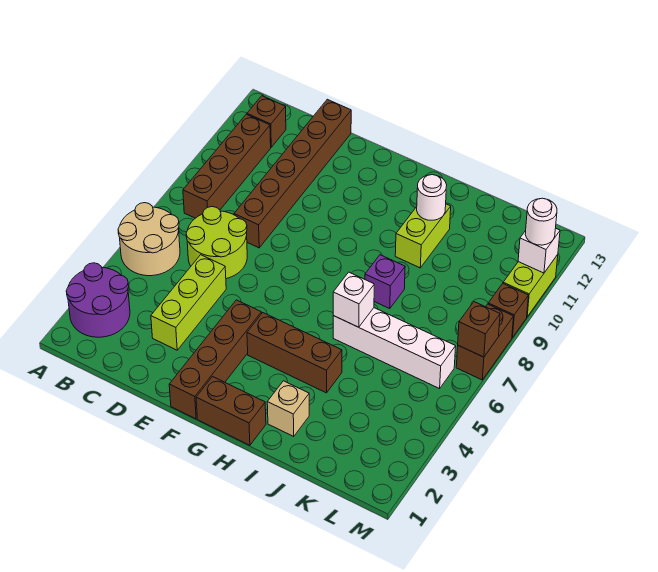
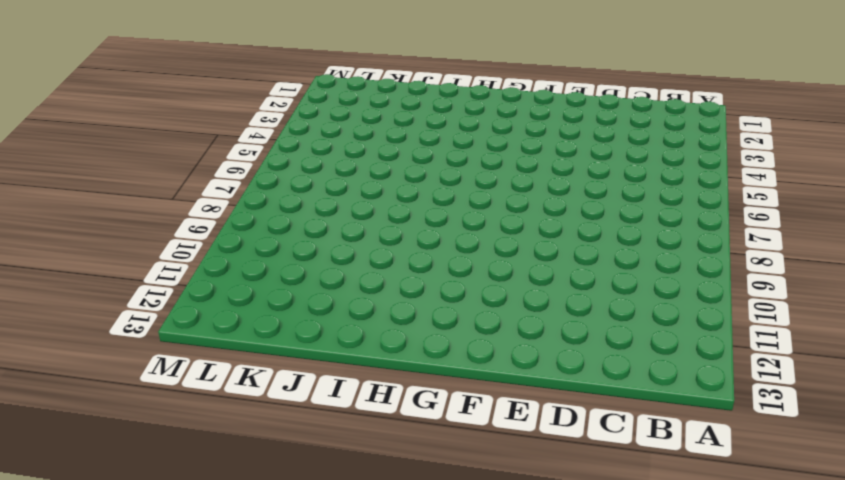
none -> purple round brick A2:B3 level 1
none -> tan round brick A5:B6 level 1
none -> brown brick B8:B11 level 1

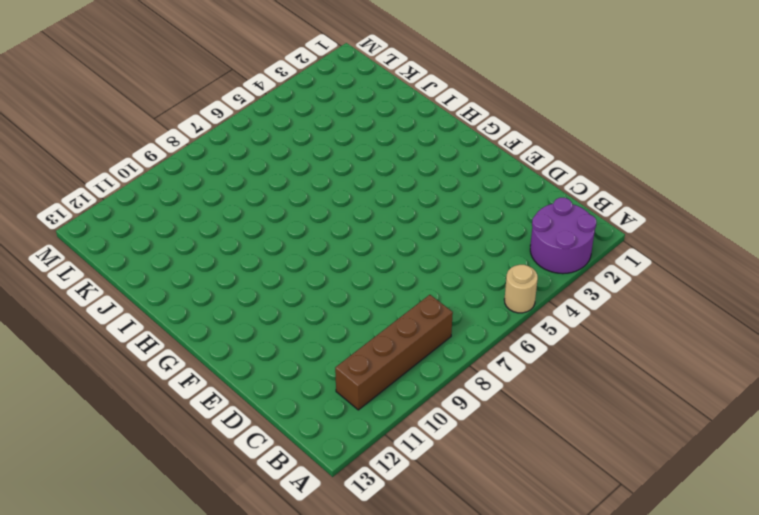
tan round brick A5 level 1 -> tan round brick A5:B6 level 1
none -> brown brick B12 level 1
none -> lime round brick C6:D7 level 1
none -> lime brick D3:D5 level 1

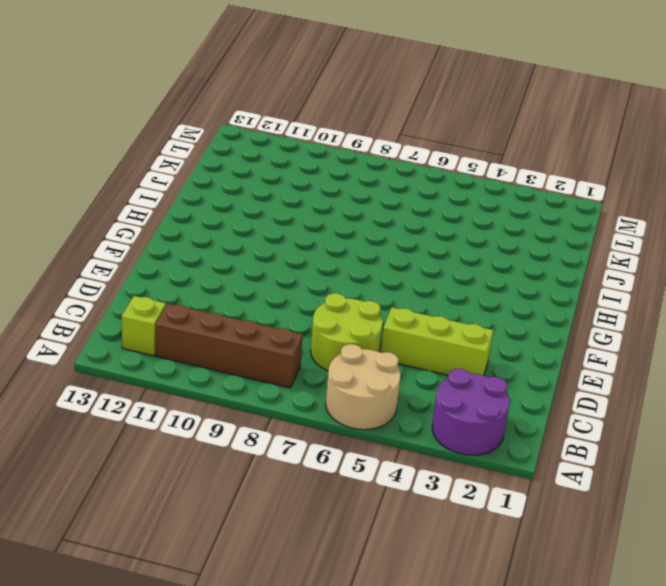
lime brick B12 level 1 -> brown brick B12 level 1
none -> brown brick D8:D13 level 1
none -> brown brick F1:F4 level 1
none -> brown brick G1:H1 level 1

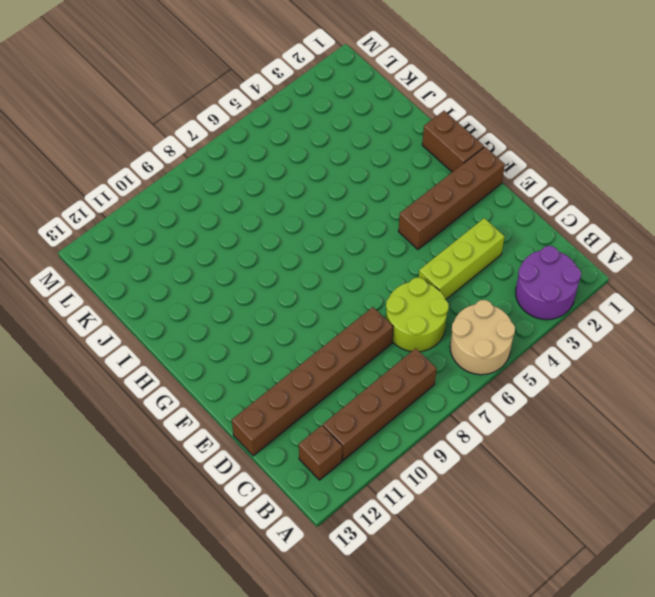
none -> brown brick G4:I4 level 1
none -> tan brick I2 level 1
none -> white brick I6:L6 level 1

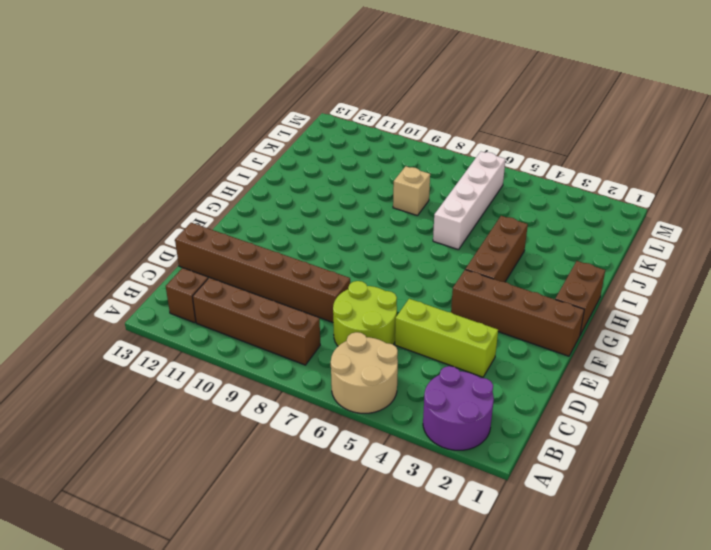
tan brick J8 level 1 -> tan brick I2 level 1
none -> purple brick I8 level 1
none -> lime brick I10:I11 level 1
none -> brown brick M7:M8 level 1

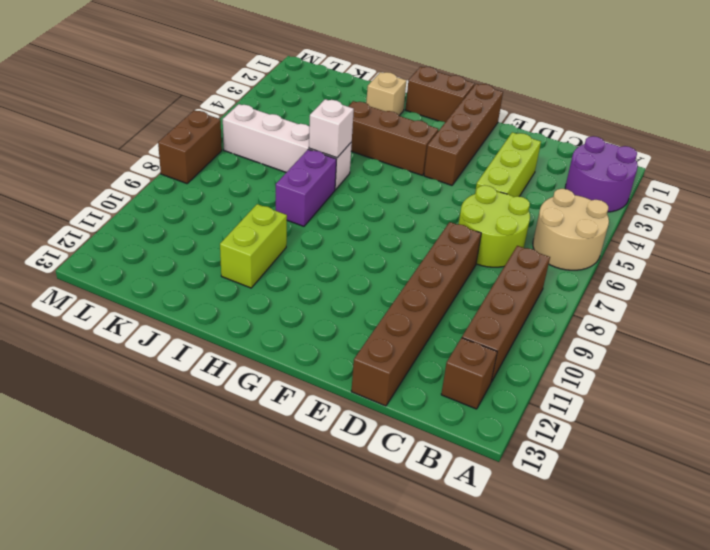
purple brick I7:I8 level 1 -> purple brick I8 level 1
none -> brown brick M9 level 1
none -> lime brick M10:M11 level 1
none -> white round brick I11 level 2

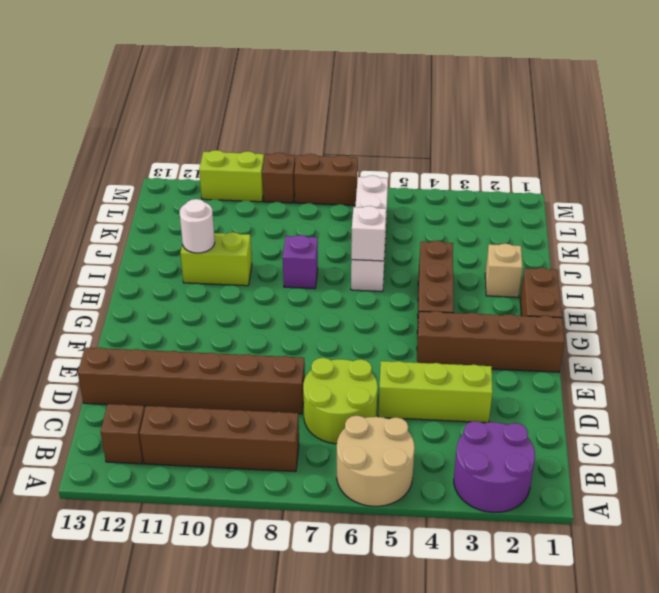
none -> brown brick M7 level 2
none -> white brick M11 level 2
none -> white round brick M11 level 3

